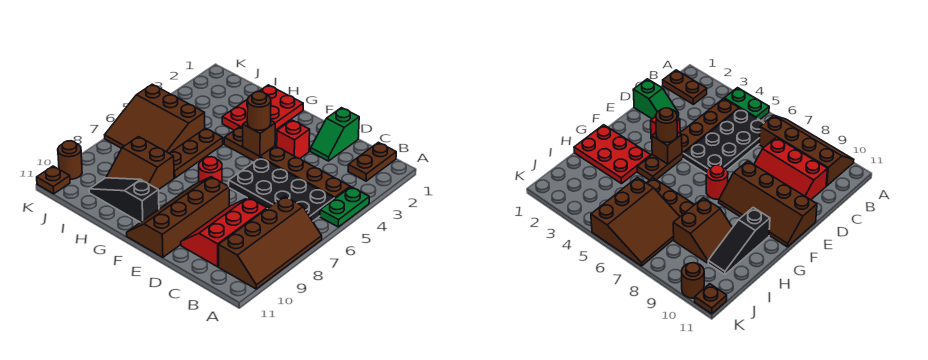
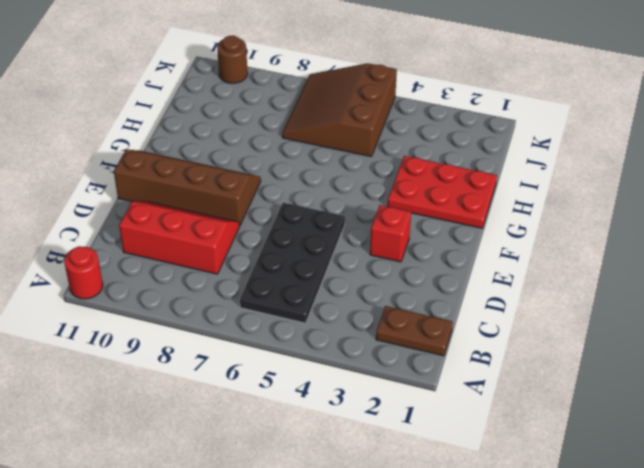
red round brick A11 level 1 -> red round brick F7 level 1
none -> green plate A4:A5 level 1
none -> brown slope A7:B10 level 1 top B
none -> brown plate B4:G4 level 1

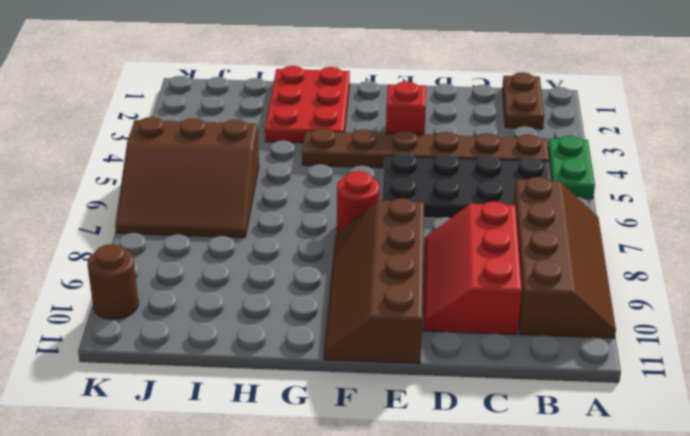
none -> green slope D1:D2 level 1 top 1
none -> black slope G10:I10 level 1 top G
none -> brown plate H5:H7 level 1

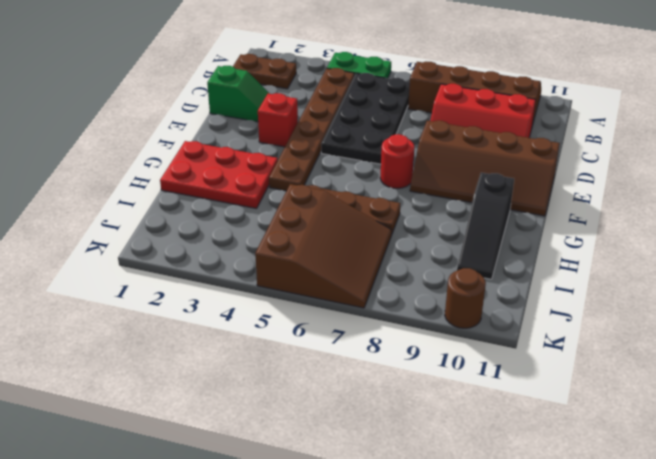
none -> brown slope H8:I9 level 1 top 8
none -> brown plate K11 level 1
none -> brown brick F4 level 2

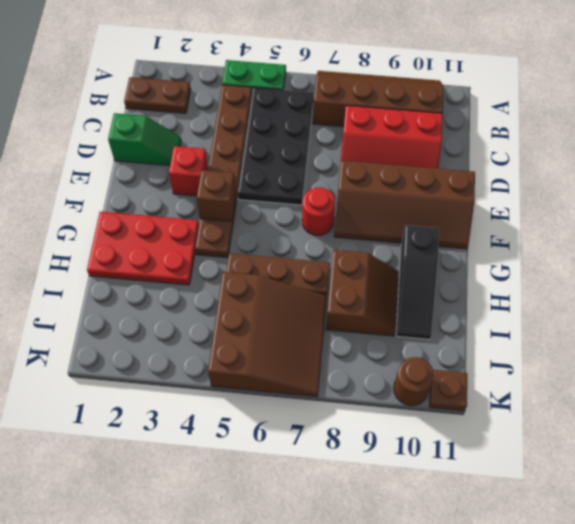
none -> brown round brick F4 level 3

